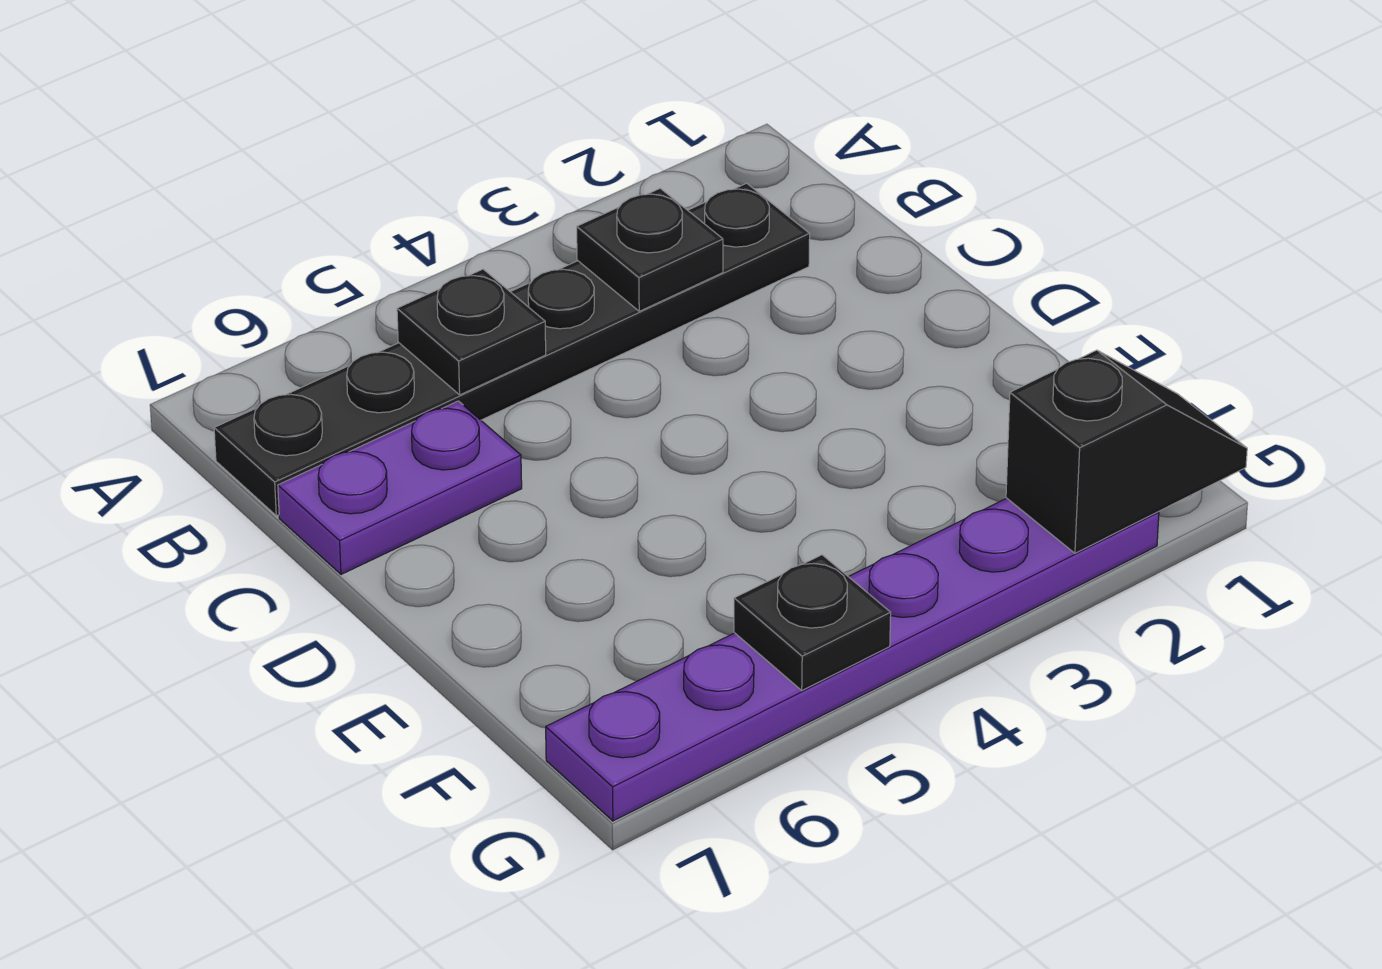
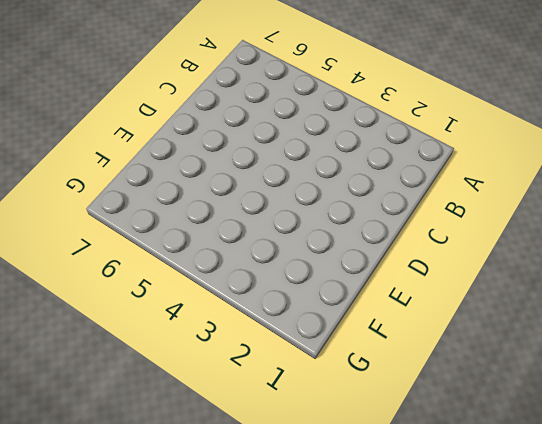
none -> black plate B2:B7 level 1
none -> purple plate C6:C7 level 1

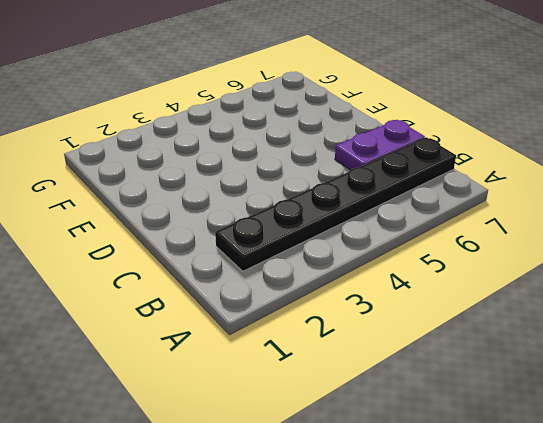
none -> purple plate G2:G7 level 1
none -> black plate B3 level 2

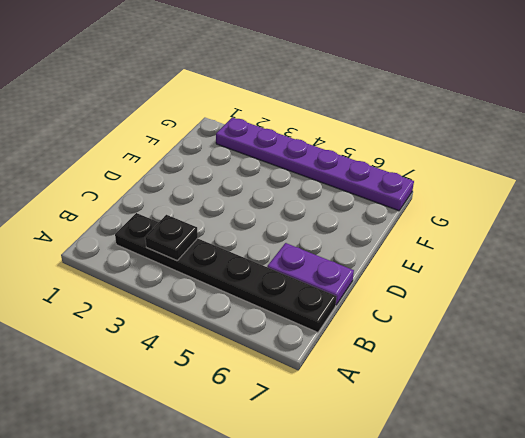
none -> black plate B5 level 2
none -> black slope G1:G2 level 2 top 2

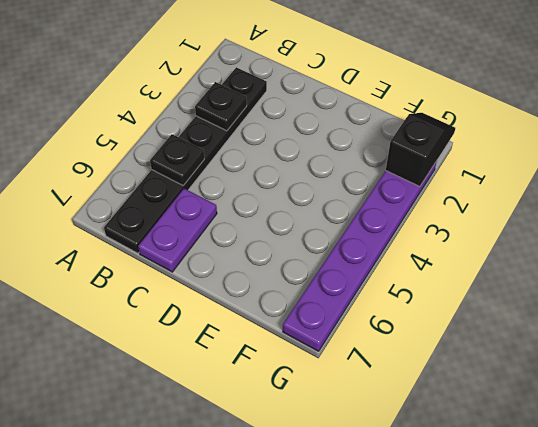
none -> black plate G5 level 2

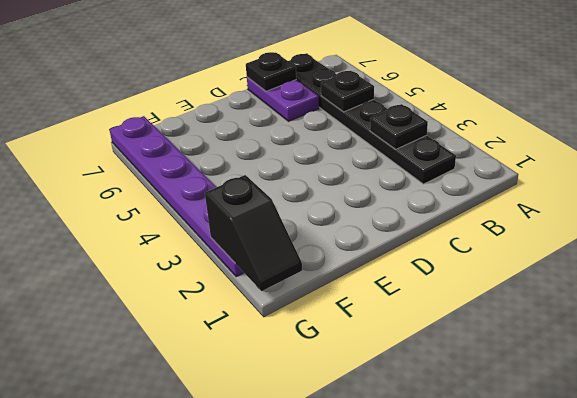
black plate C7 level 2 -> black plate G5 level 2

